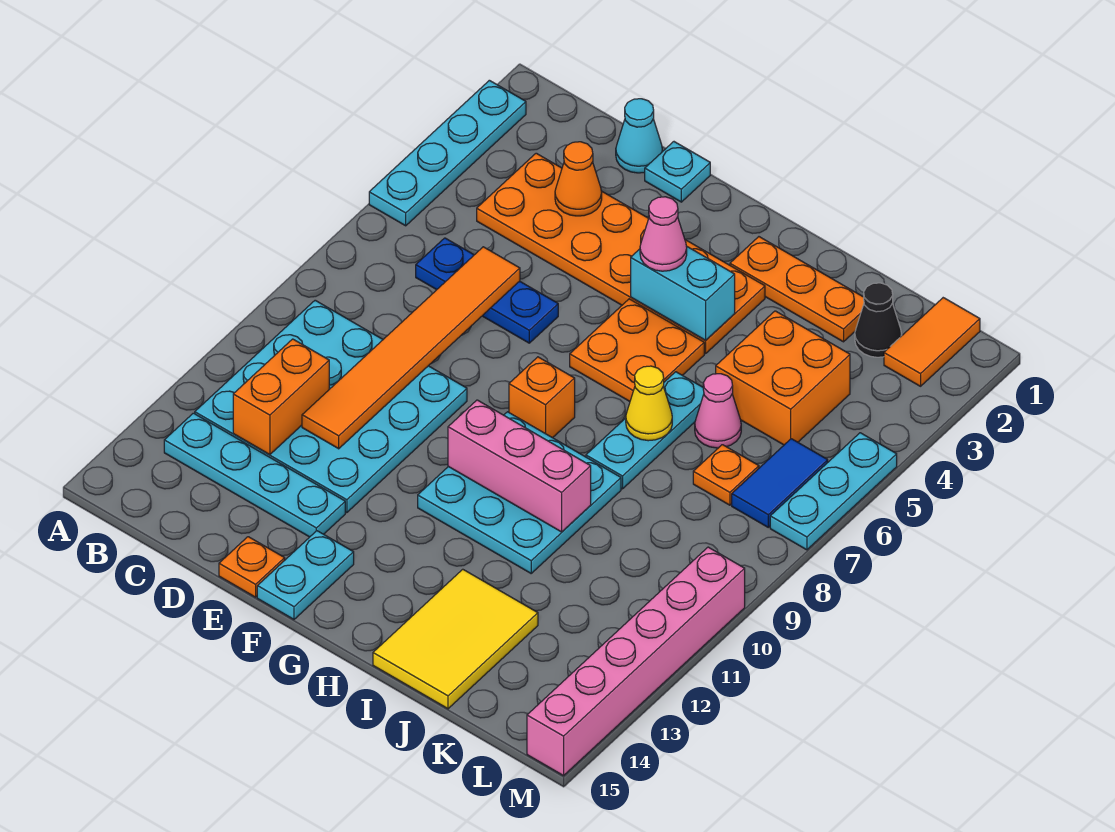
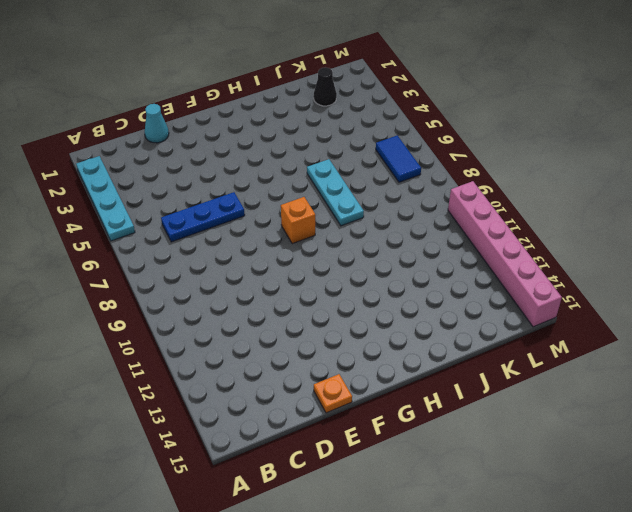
none -> cyan plate B9:E12 level 1
none -> cyan plate B13:E13 level 1
none -> orange plate C3:H4 level 1
none -> cyan plate E1 level 1

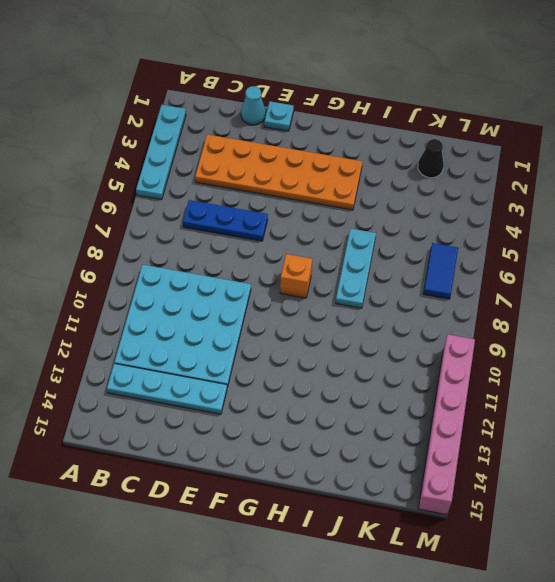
none -> orange plate E15 level 1
none -> cyan plate F14:F15 level 1
none -> orange plate G5:H6 level 1
none -> cyan plate G9:I11 level 1

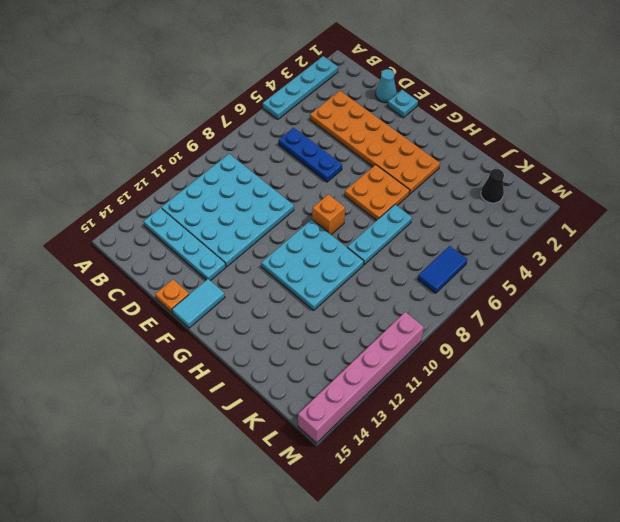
cyan tile F14:F15 level 1 -> cyan plate F14:F15 level 1
none -> orange plate H2:J2 level 1
none -> yellow tile I13:J15 level 1
none -> orange brick J4:K5 level 1
none -> pink cone J6 level 1

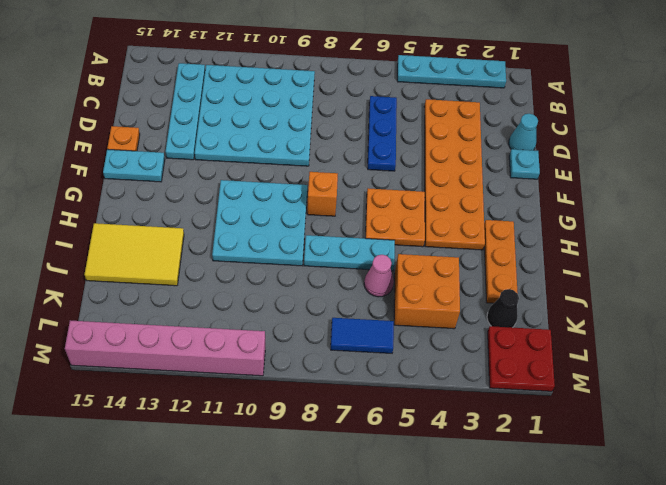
red plate L1:M2 level 1 -> orange tile L1:L2 level 1
none -> orange plate K7 level 1
none -> cyan plate M5:M7 level 1
none -> orange brick C11:C12 level 2
none -> orange cone D3 level 2

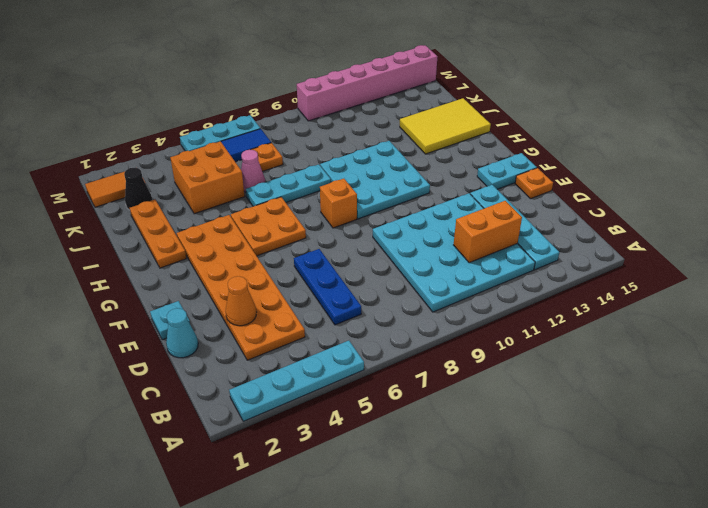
none -> orange tile D6:D11 level 2
none -> cyan brick G4:H4 level 2
none -> pink brick G10:I10 level 2
none -> yellow cone I7 level 2

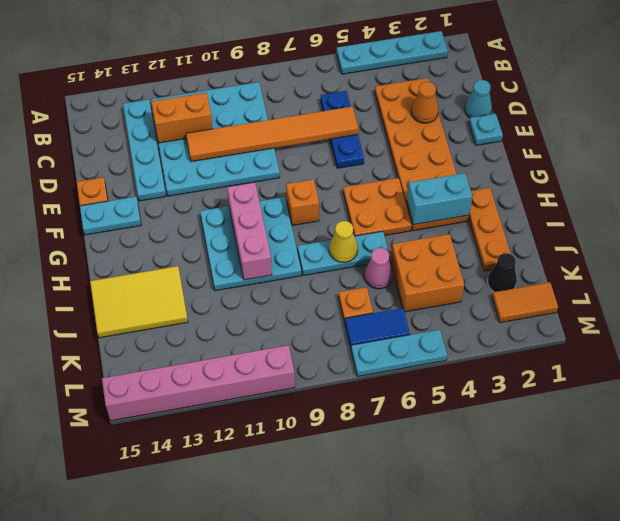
cyan brick H3:H4 level 2 -> cyan brick G4:H4 level 2
none -> pink cone G4 level 3

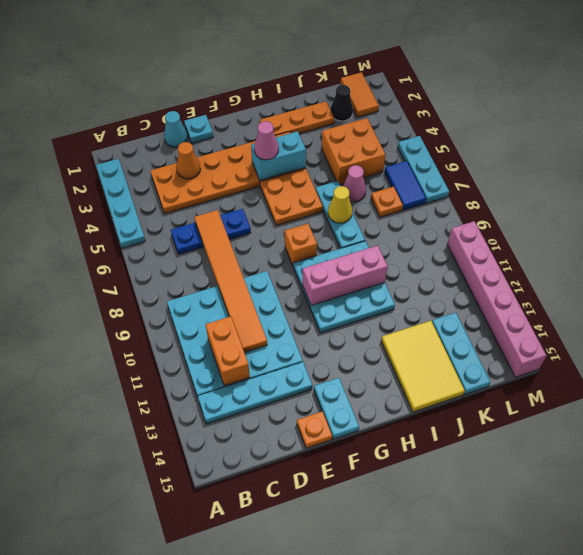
cyan plate K13:K15 level 1 -> none

